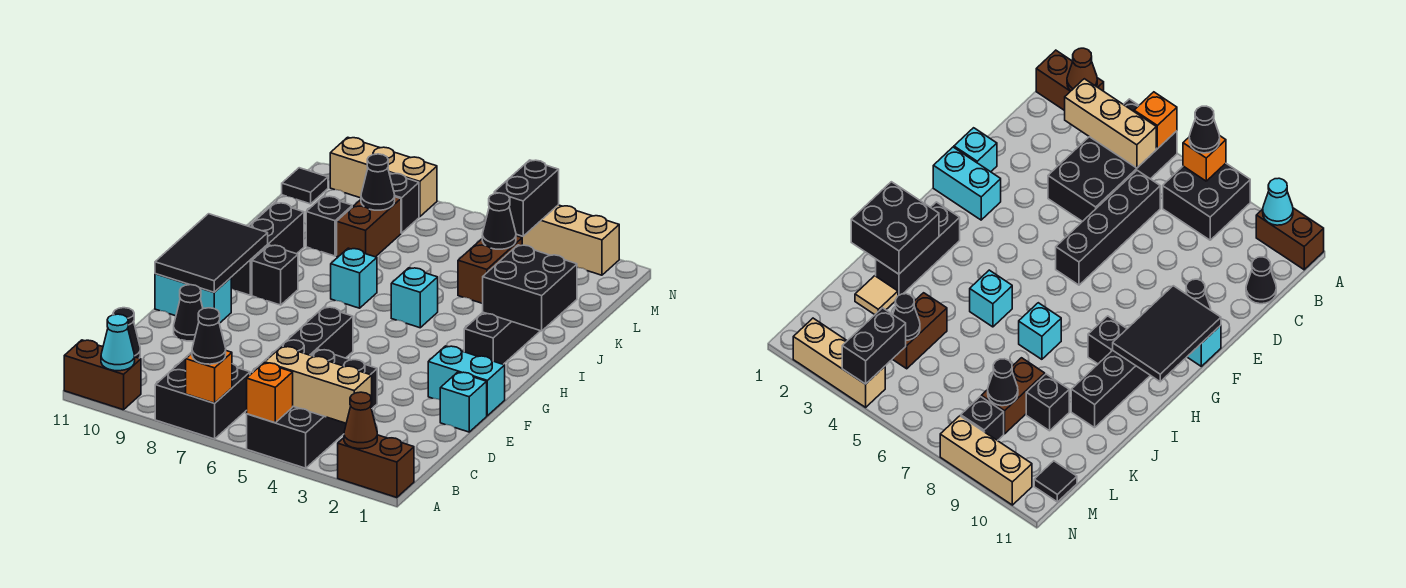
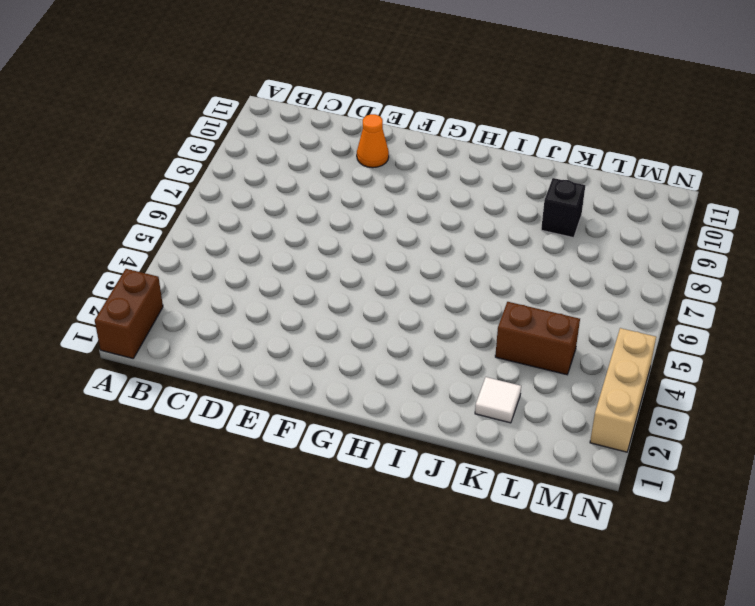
orange cone E10 level 1 -> black cone E10 level 1
white tile K2 level 1 -> tan tile K2 level 1
none -> black brick A4:D5 level 1
none -> black brick A7:B8 level 1
none -> brown brick A10:A11 level 1
none -> black brick C6:F6 level 1

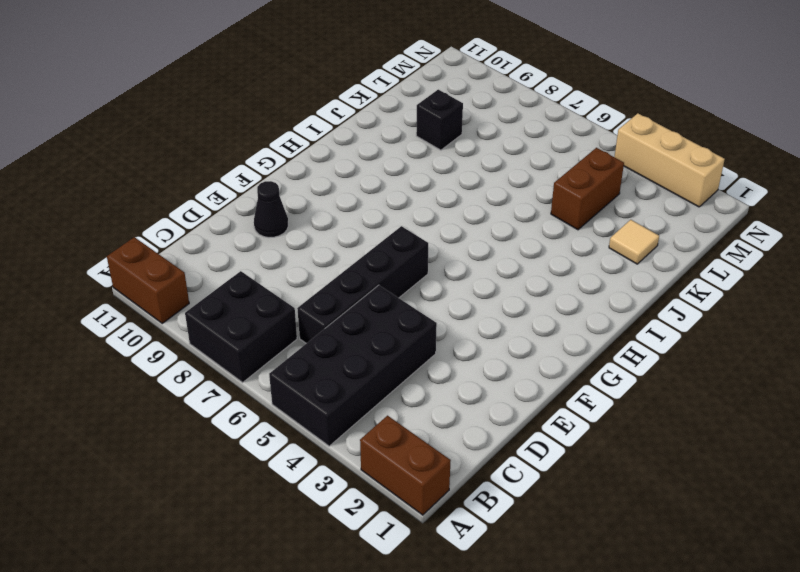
none -> black cone C11 level 1
none -> cyan brick E1 level 1
none -> cyan brick F1:F2 level 1
none -> cyan brick F10:F11 level 1

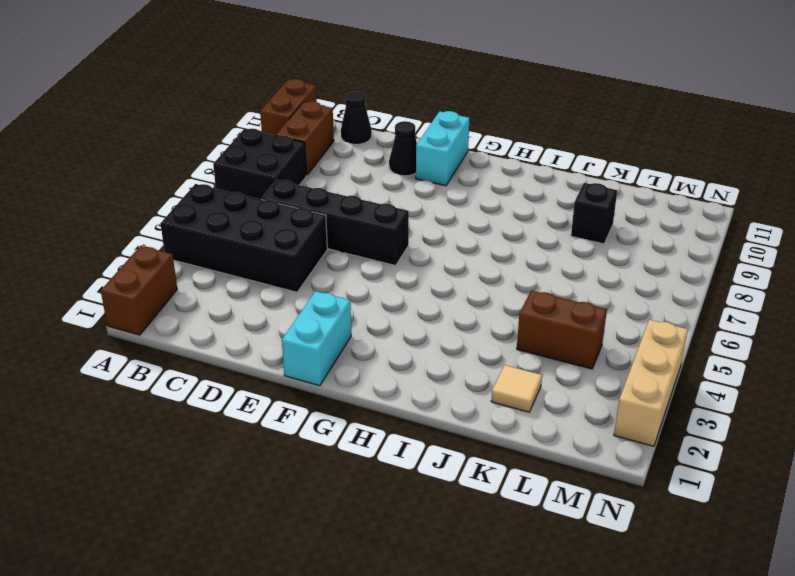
brown brick B9:B10 level 1 -> brown brick K8:L8 level 1
none -> cyan brick E1 level 1
none -> black brick H2:J2 level 1
none -> black brick H9 level 1
none -> black brick H10:J10 level 1

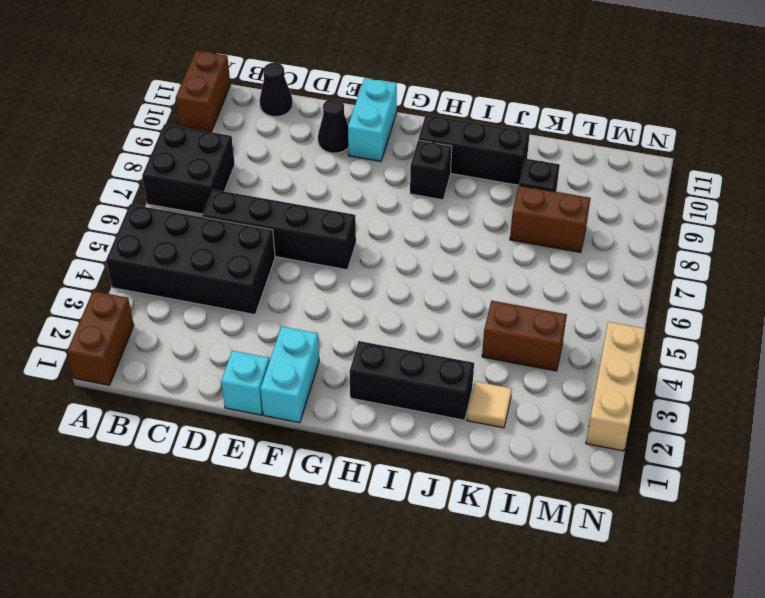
none -> cyan brick I5 level 1
none -> cyan brick I7 level 1
none -> black brick M8 level 1
none -> black tile M11 level 1

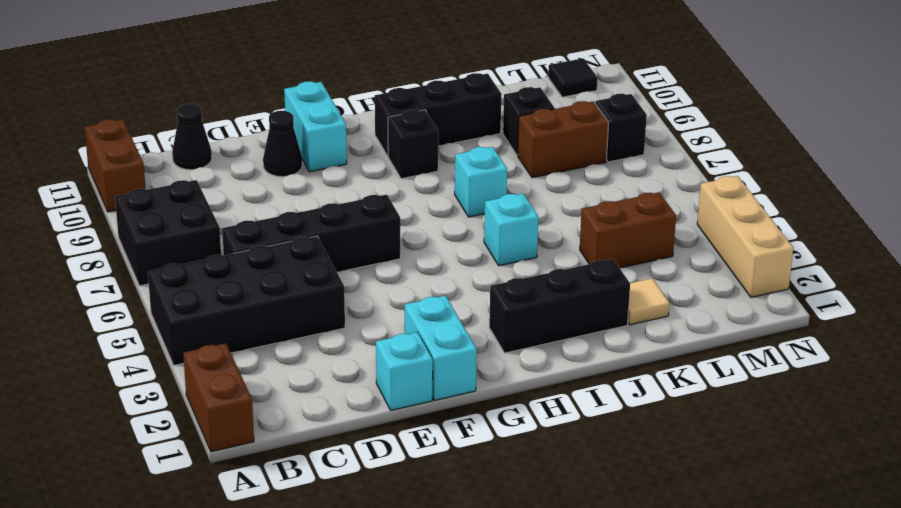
none -> tan brick N8:N10 level 1
none -> brown cone A2 level 2
none -> orange brick A5 level 2
none -> orange brick A7 level 2

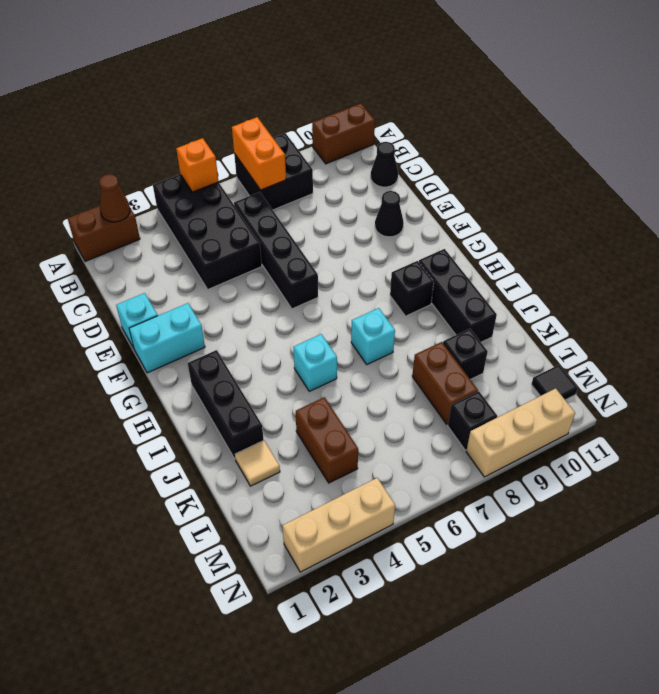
orange brick A7:B7 level 2 -> orange brick A7 level 2
none -> cyan brick F10:F11 level 1
none -> cyan cone A10 level 2
none -> tan brick B3:B5 level 2
none -> black tile F10:H11 level 2

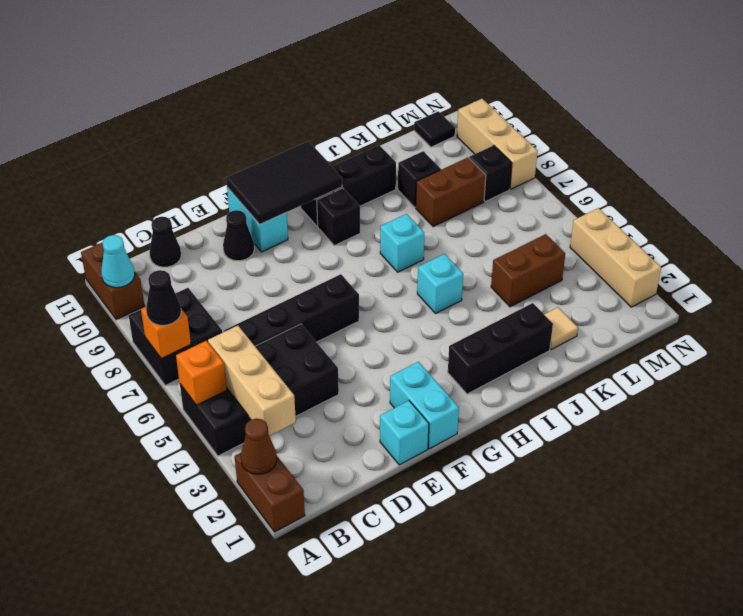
none -> black brick I1:J2 level 2
none -> black cone L4 level 2
none -> black cone L8 level 2
none -> black brick M4:N4 level 2

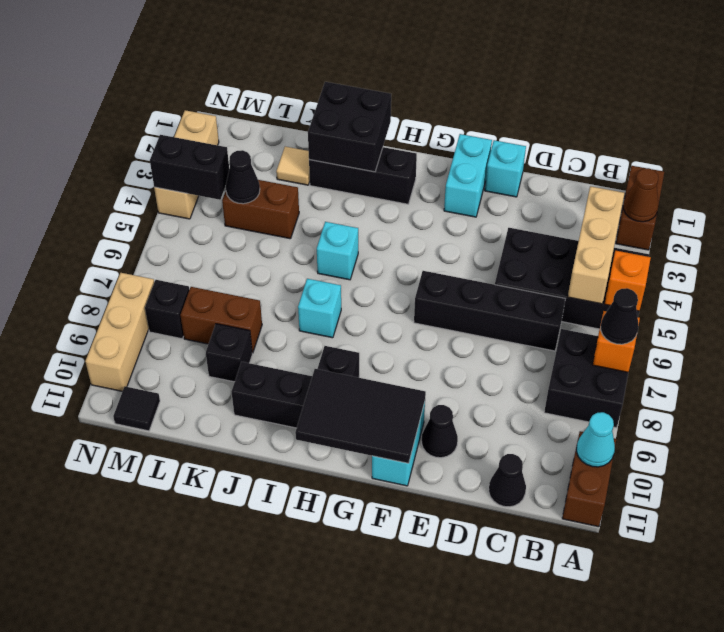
none -> black cone L8 level 2

